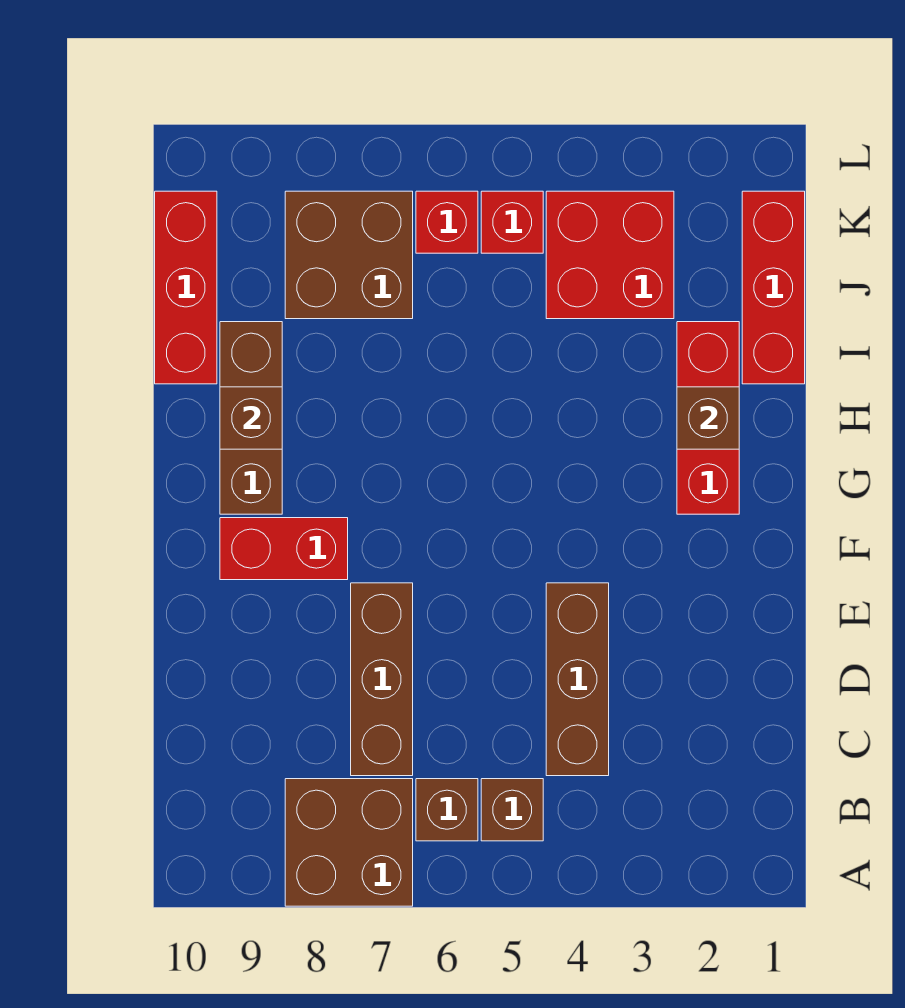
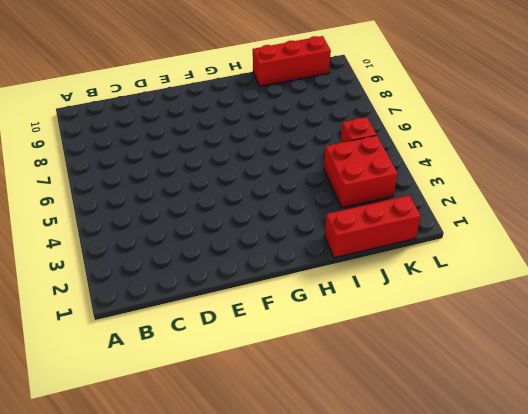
none -> brown brick A7:B8 level 1
none -> brown brick B5 level 1
none -> brown brick B6 level 1

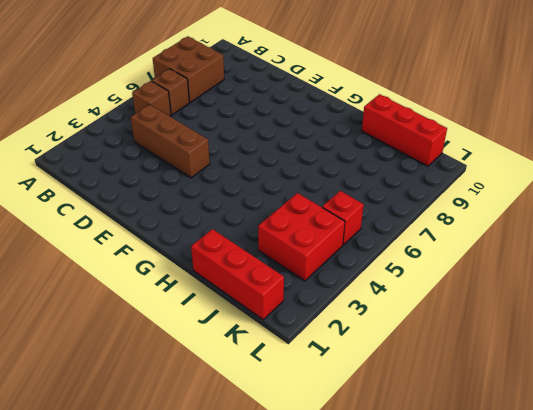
none -> brown brick C7:E7 level 1
none -> red brick F8:F9 level 1
none -> red brick G2:I2 level 1

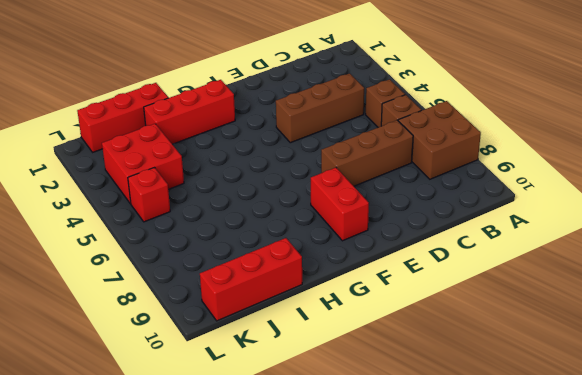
none -> brown brick G9:I9 level 1
none -> brown brick J7:K8 level 1
none -> red brick K6 level 1

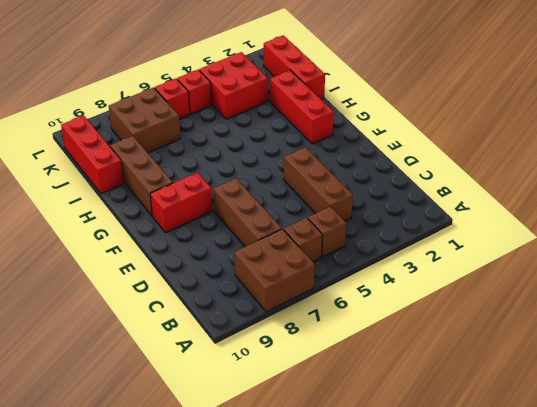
none -> brown brick H2 level 2
none -> brown brick H9 level 2

